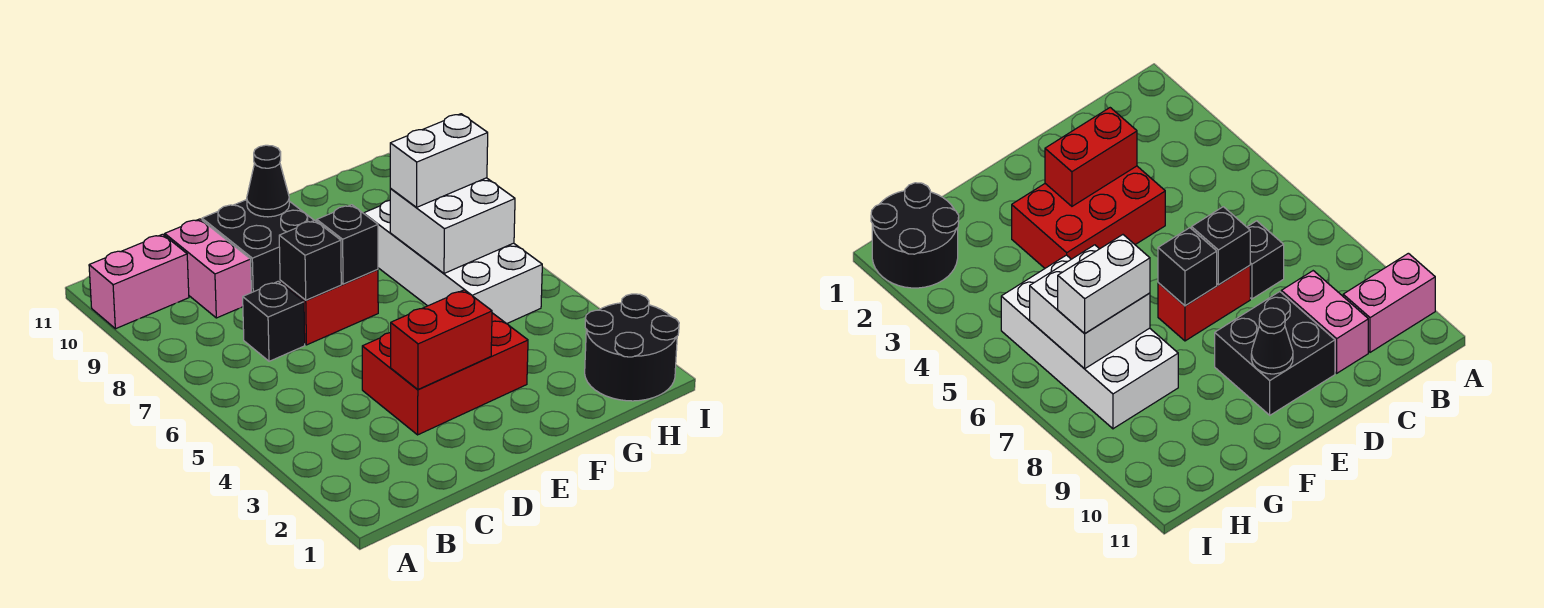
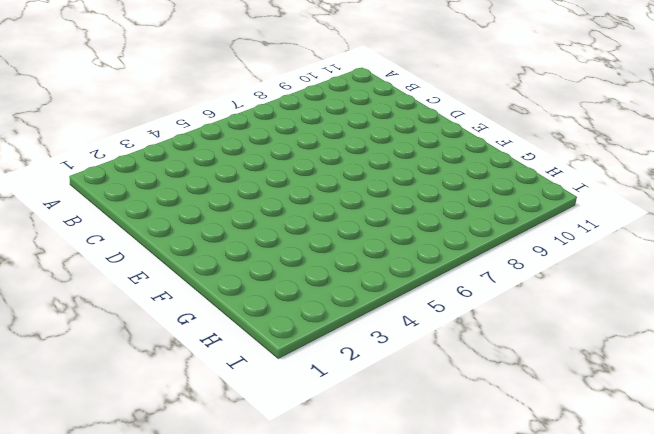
none -> pink brick A10:B10 level 1
none -> black brick C7 level 1
none -> pink brick C9:C10 level 1

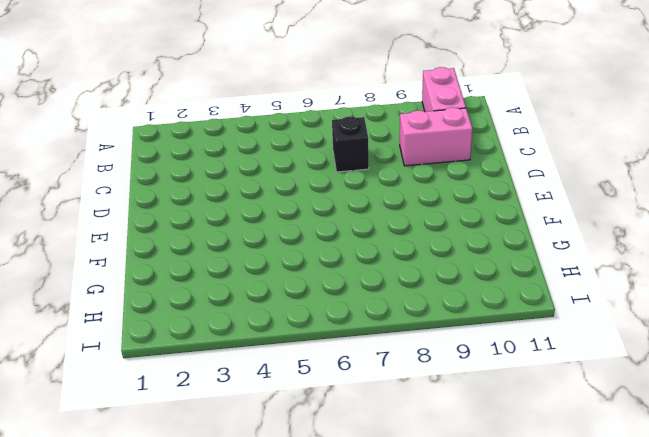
none -> red brick D3:F4 level 1
none -> red brick D7:E7 level 1
none -> black brick D9:E10 level 1

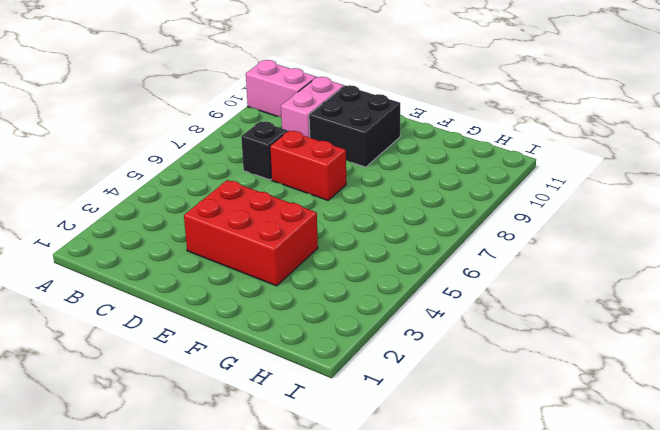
none -> white brick G5:H8 level 1
none -> black round brick H1:I2 level 1
none -> red brick D3:E3 level 2

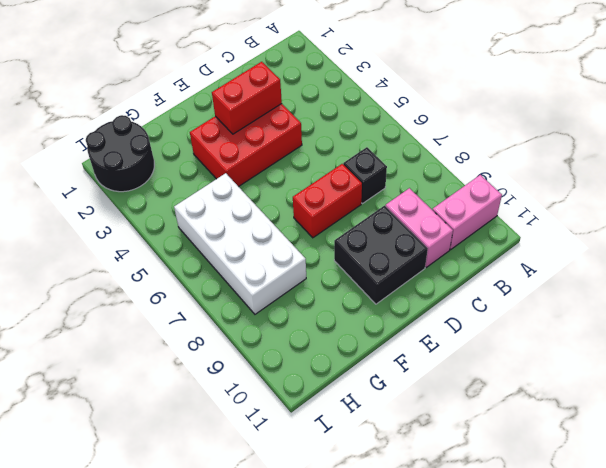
none -> black brick D7 level 2
none -> black brick E7 level 2
none -> black cone E10 level 2

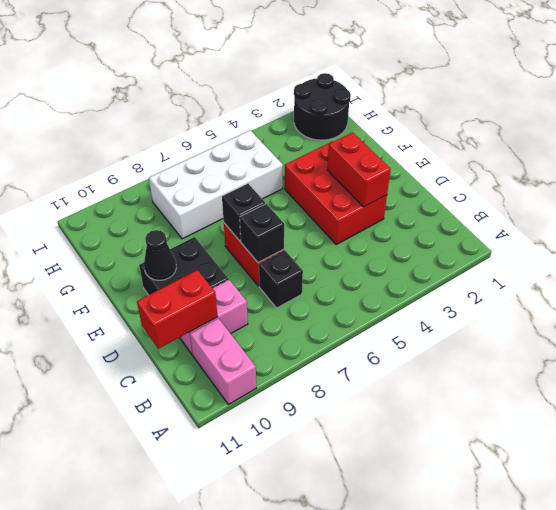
red brick C10:C11 level 2 -> none
none -> white brick G6:H7 level 2
none -> white brick G7:H7 level 3

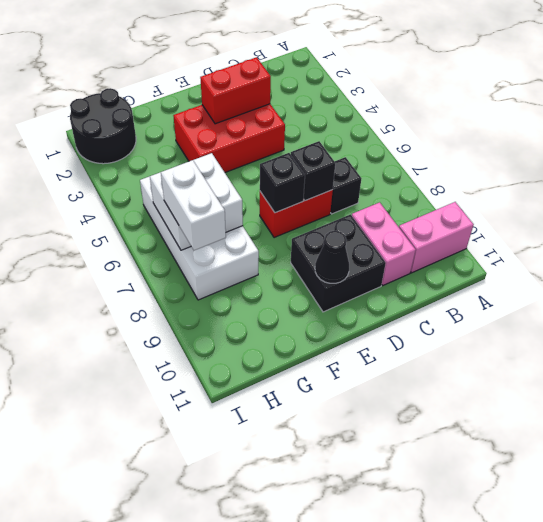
white brick H7:H8 level 3 -> white brick G7:H7 level 3

